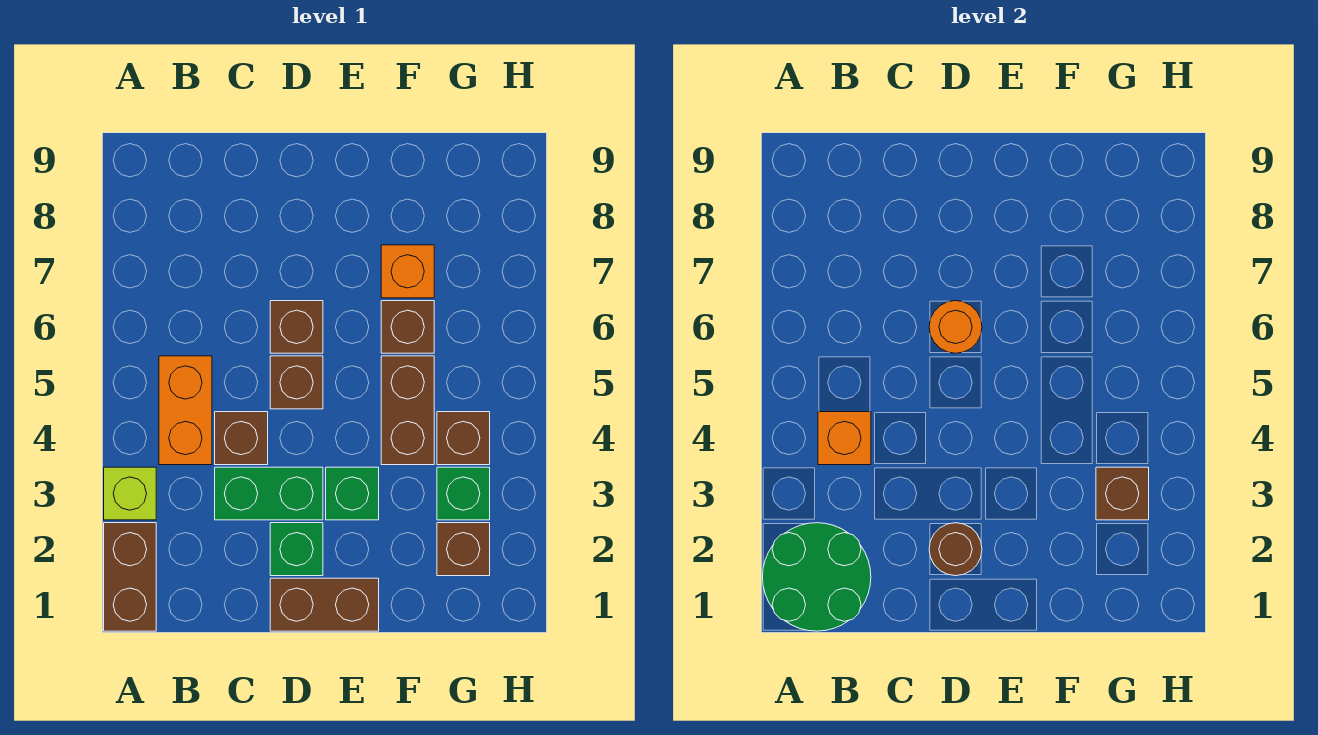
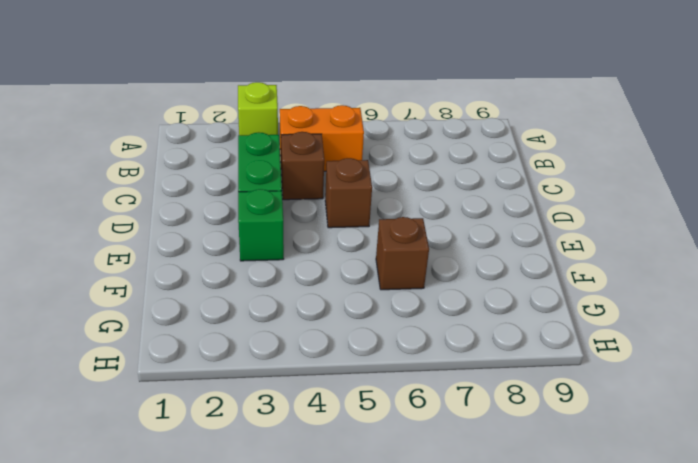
none -> brown brick A1:A2 level 1
none -> brown brick D1:E1 level 1
none -> green brick D2 level 1

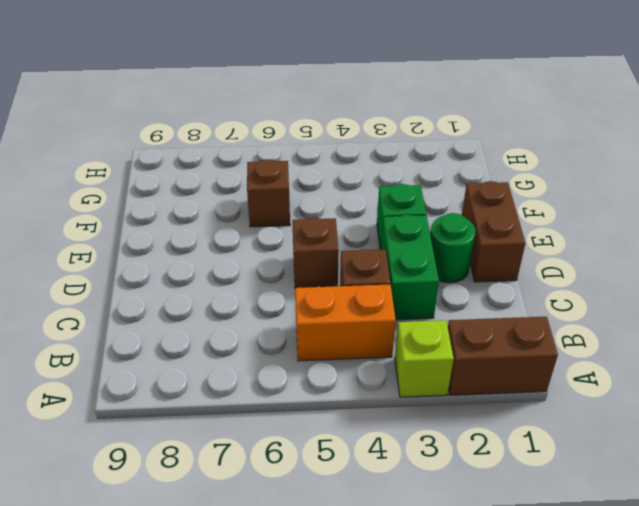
green round brick D2 level 1 -> green brick D2 level 1
none -> brown brick D6 level 1
none -> brown brick F4:F5 level 1
none -> orange brick F7 level 1

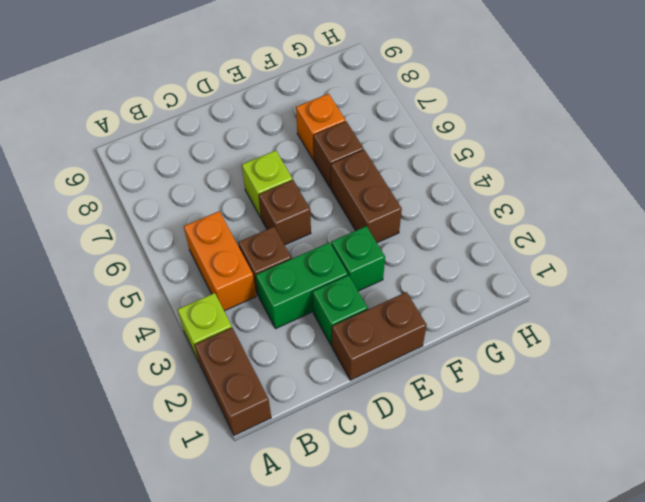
lime brick D6 level 1 -> brown brick D6 level 1
none -> brown brick G2 level 1
none -> green brick G3 level 1
none -> brown brick G4 level 1

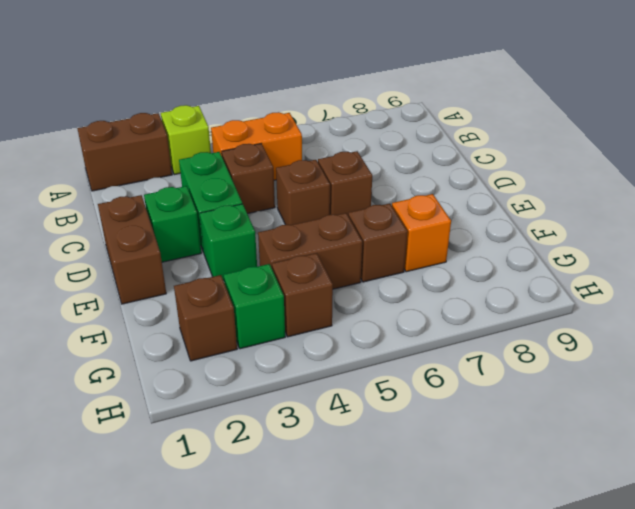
none -> green round brick A1:B2 level 2
none -> orange brick B4 level 2
none -> brown round brick D2 level 2

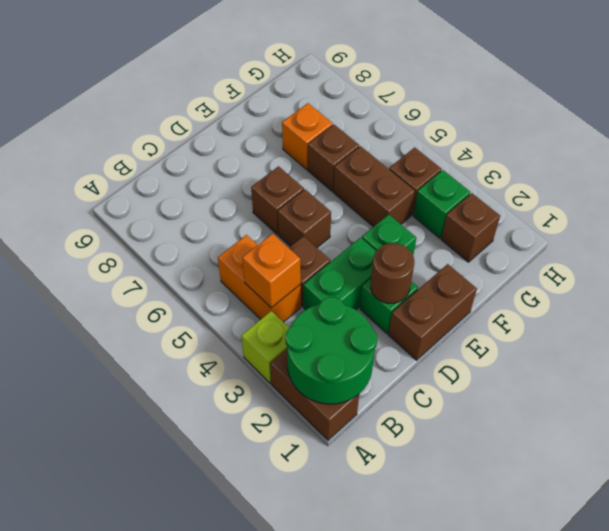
none -> orange round brick D6 level 2
none -> brown brick G3 level 2

